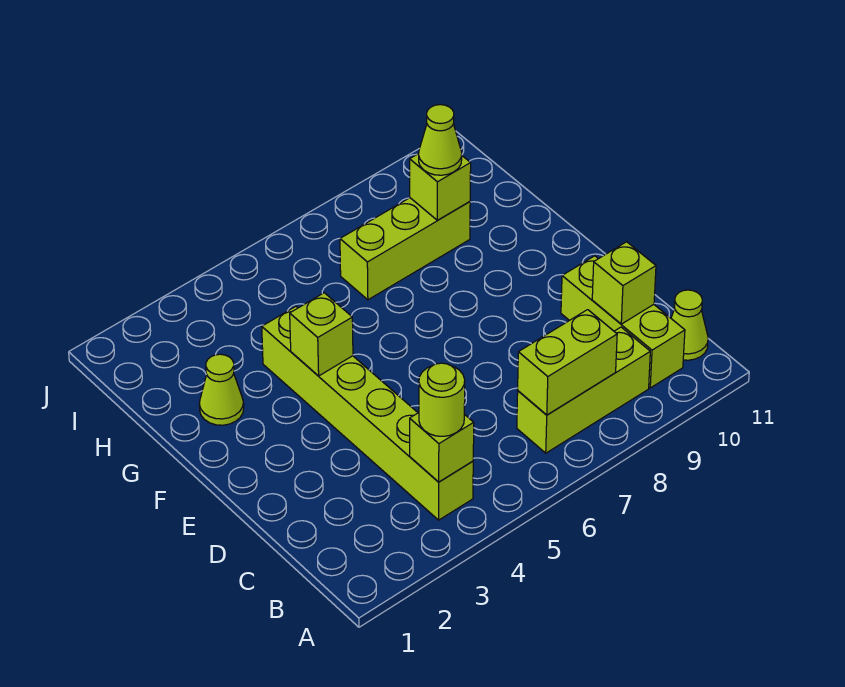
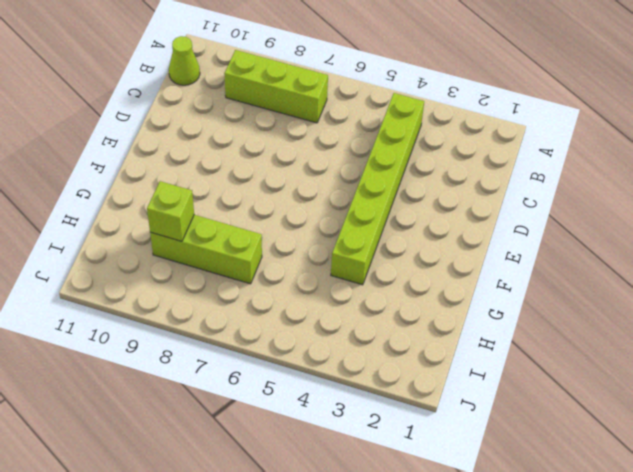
none -> lime brick B10:D10 level 1
none -> lime cone G2 level 1
none -> lime brick B4 level 2

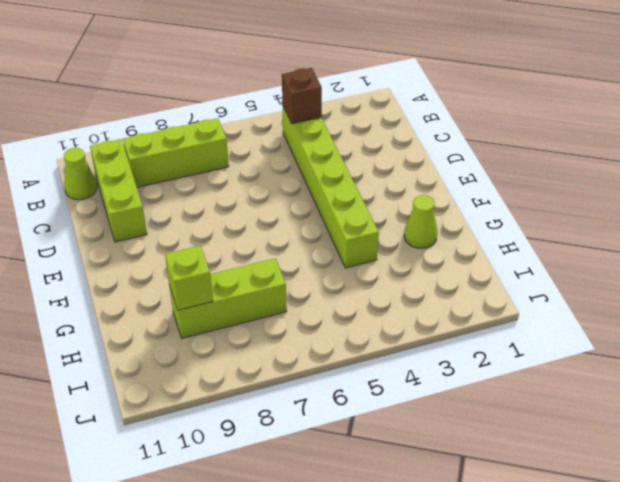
brown brick B4 level 2 -> lime brick B4 level 2
none -> lime brick B7:B8 level 2
none -> lime brick C10 level 2
none -> lime brick F4 level 2

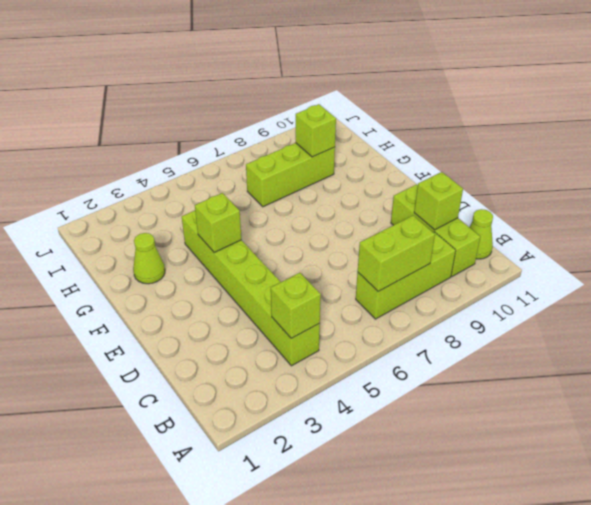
none -> lime round brick B4 level 3
none -> lime cone H9 level 3

